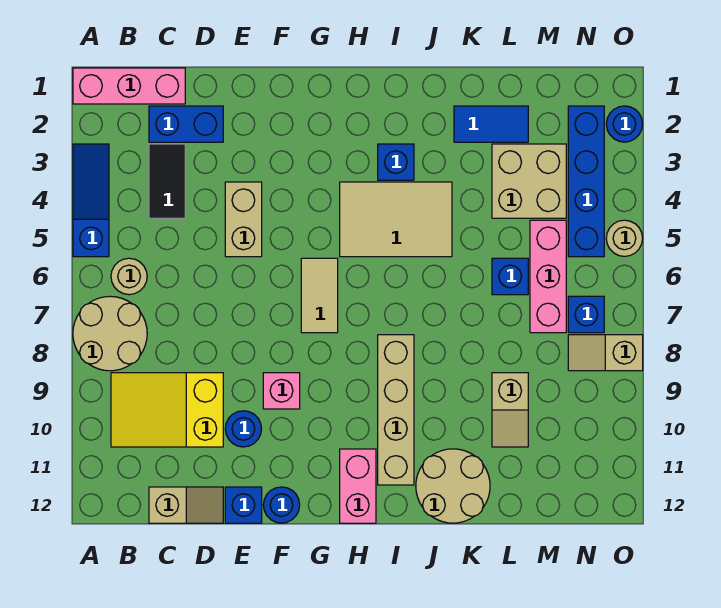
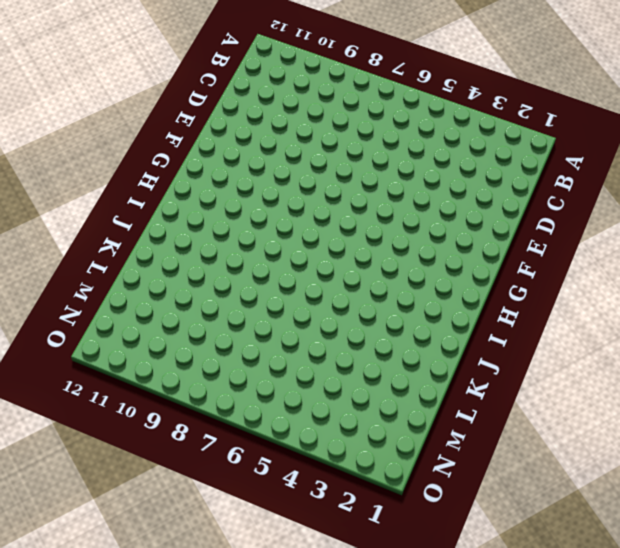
none -> pink brick A1:C1 level 1
none -> blue slope A3:A5 level 1 top 5
none -> tan round brick A7:B8 level 1

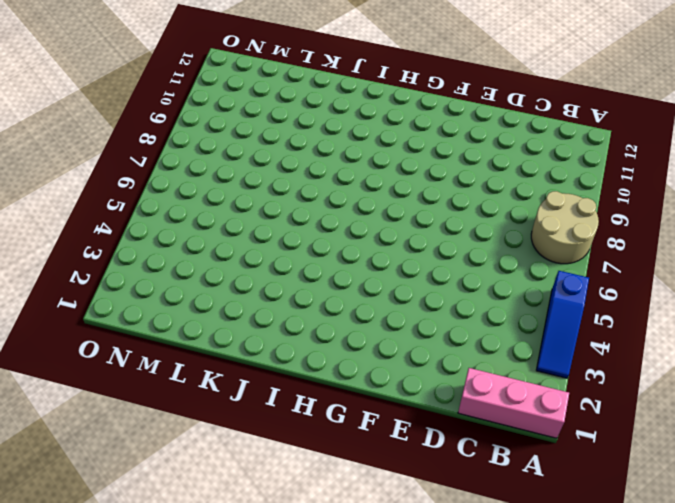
none -> tan round brick B6 level 1
none -> yellow slope B9:D10 level 1 top D
none -> blue brick C2:D2 level 1

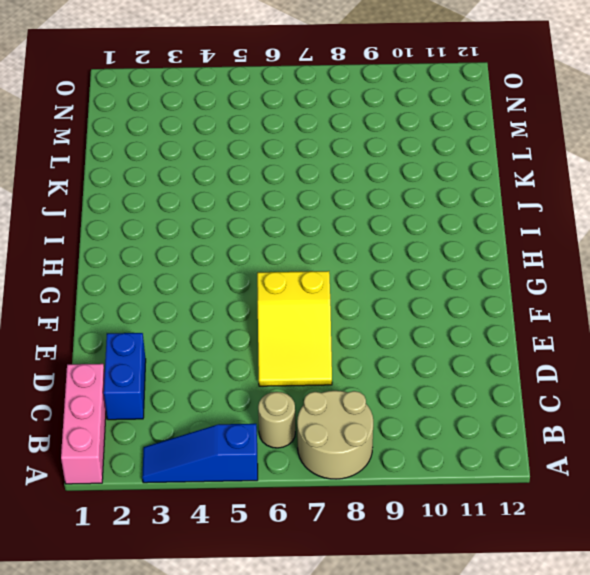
yellow slope D6:F7 level 1 top F -> yellow slope B9:D10 level 1 top D
none -> black tile C3:C4 level 1
none -> tan slope C12:D12 level 1 top C
none -> tan brick E4:E5 level 1

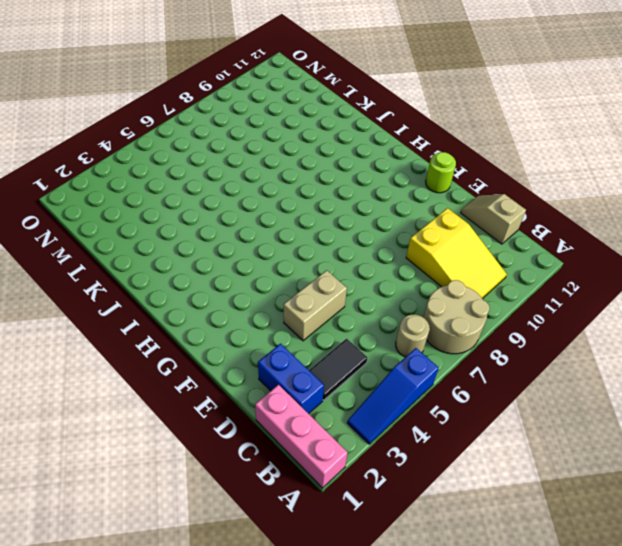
lime round brick F12 level 1 -> blue round brick F12 level 1
none -> blue round brick E10 level 1
none -> blue brick E12 level 1
none -> pink brick F9 level 1

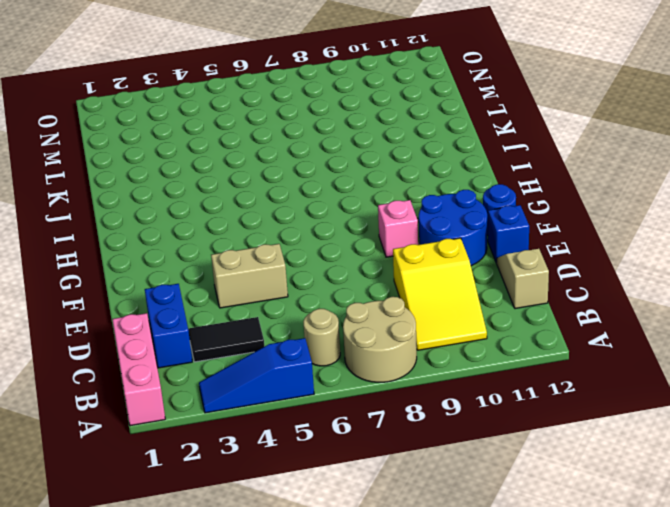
blue round brick E10:F11 level 1 -> blue round brick E10 level 1
none -> tan tile G6:G7 level 1
none -> tan tile H4:J5 level 1
none -> pink brick H11:H12 level 1

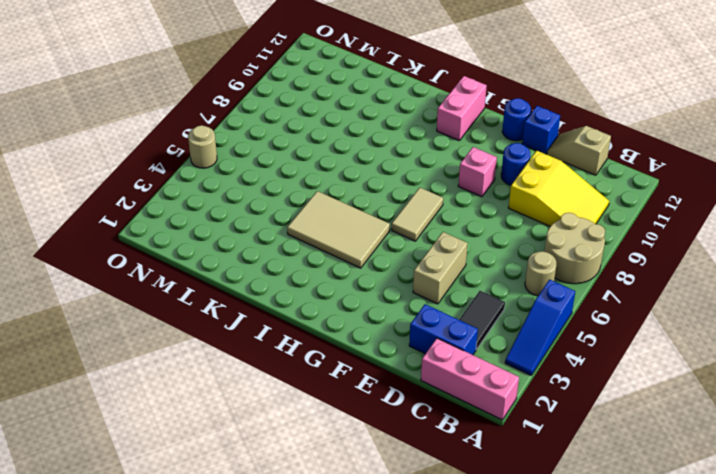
none -> blue brick I3 level 1
none -> tan brick I8:I11 level 1
none -> tan round brick J11:K12 level 1

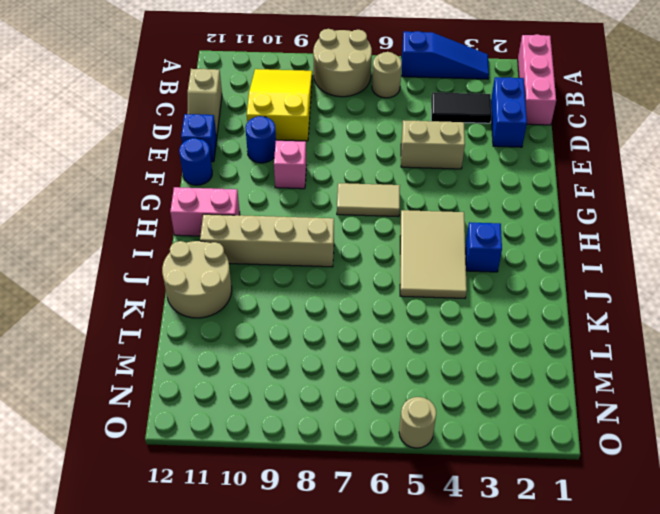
none -> blue tile K2:L2 level 1
none -> tan brick L3:M4 level 1
none -> blue brick L6 level 1

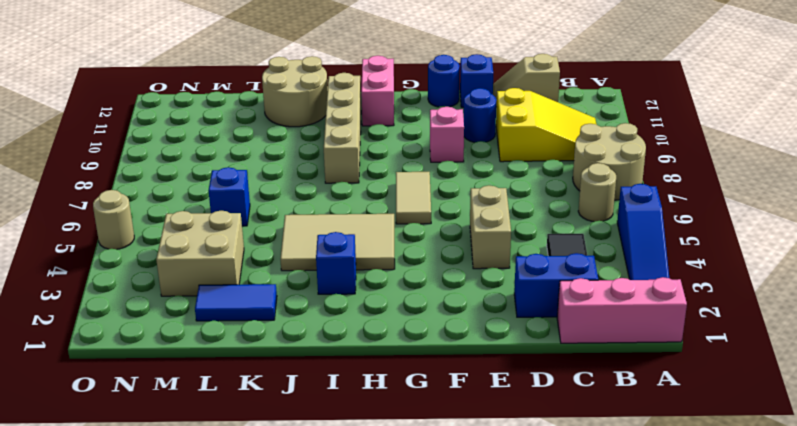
none -> tan slope L9:L10 level 1 top 9
none -> pink brick M5:M7 level 1
none -> blue brick N2:N5 level 1

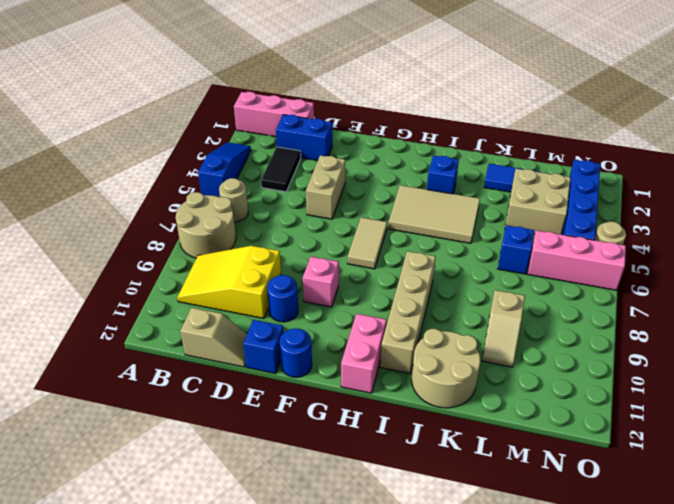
pink brick M6:O6 level 1 -> pink brick M5:M7 level 1
none -> blue brick N7 level 1
none -> tan slope N8:O8 level 1 top O
none -> blue round brick O2 level 1

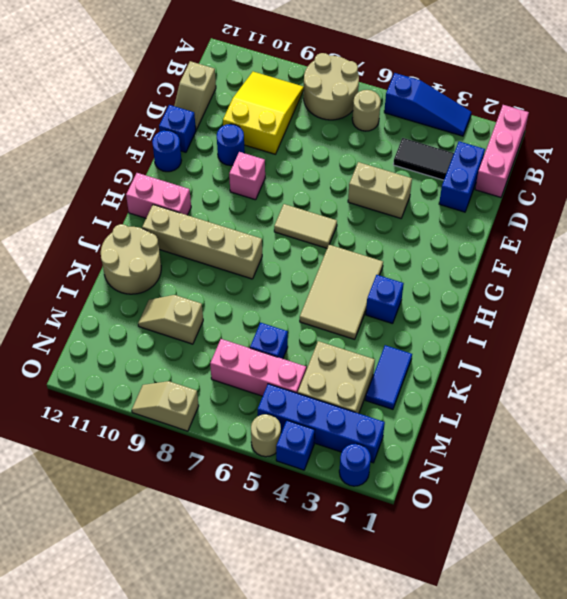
blue brick O4 level 1 -> blue brick N7 level 1
tan slope O8:O9 level 1 top 8 -> tan slope N8:O8 level 1 top O

